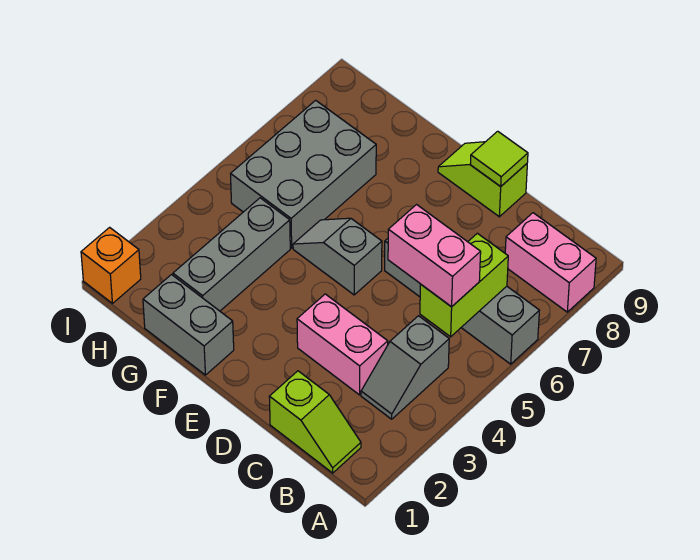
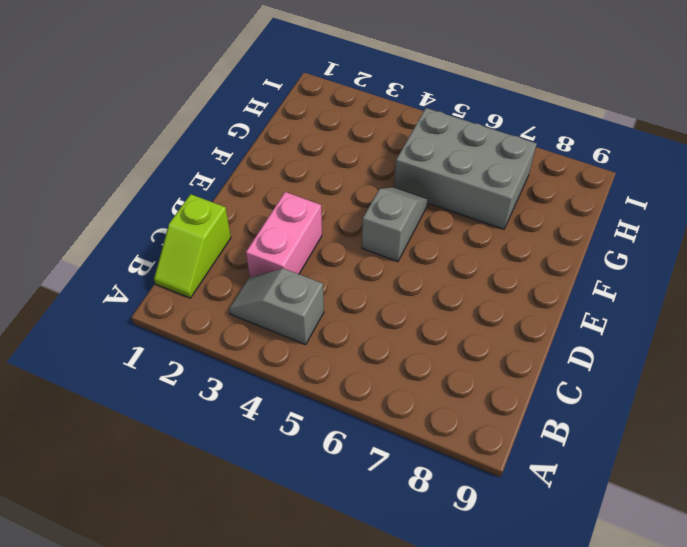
none -> grey brick A6:D6 level 1
none -> pink brick A8:B8 level 1
none -> lime slope D9:E9 level 1 top D

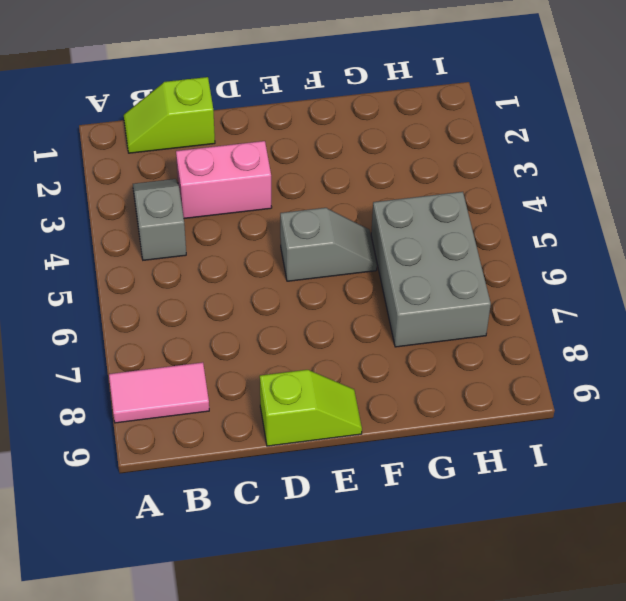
pink tile A8:B8 level 1 -> pink brick A8:B8 level 1
none -> grey brick A6:D6 level 1
none -> grey brick F1:G1 level 1
none -> grey brick G2:G4 level 1

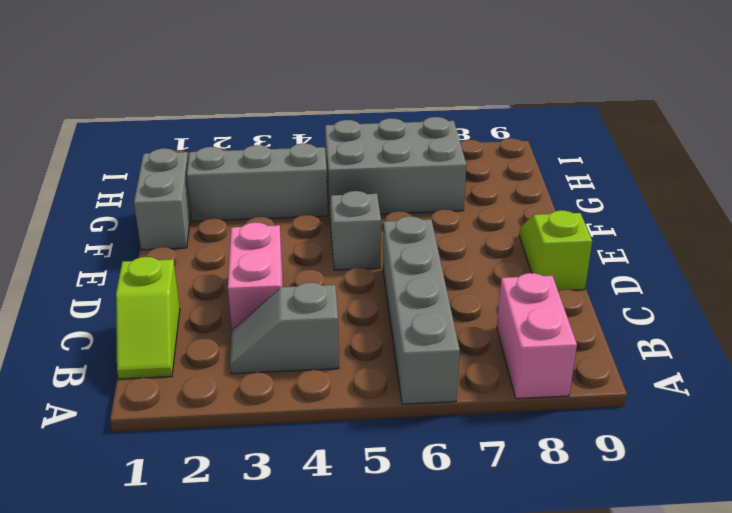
none -> orange brick I1 level 1
none -> lime brick B5:B6 level 2
none -> lime tile D9 level 2

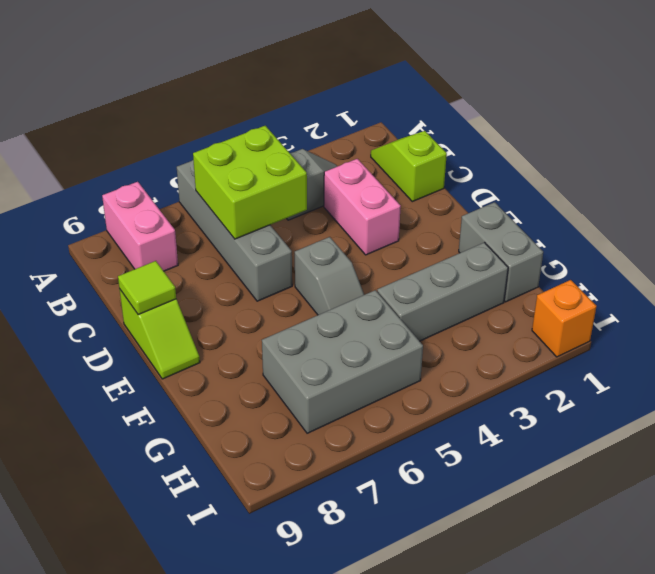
lime brick B5:C6 level 2 -> lime brick B5:B6 level 2
none -> pink brick B5:C5 level 3

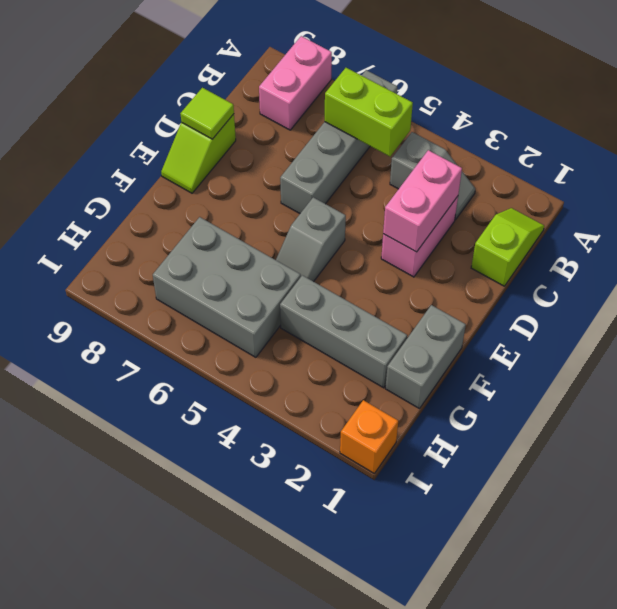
pink brick C3:D3 level 2 -> pink brick B5:C5 level 3

